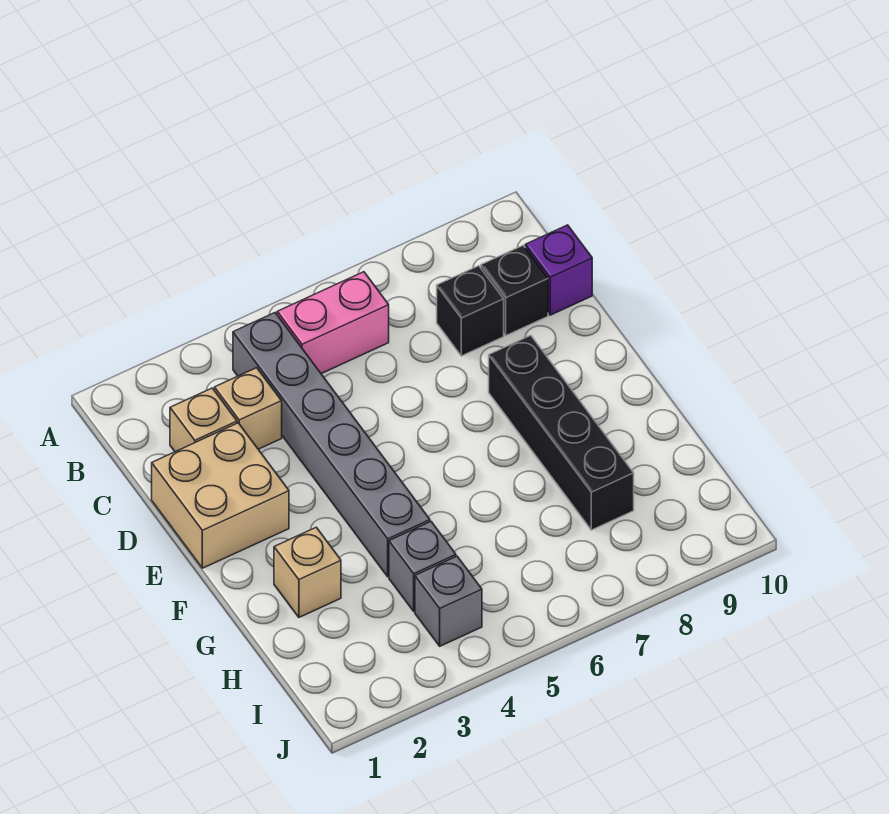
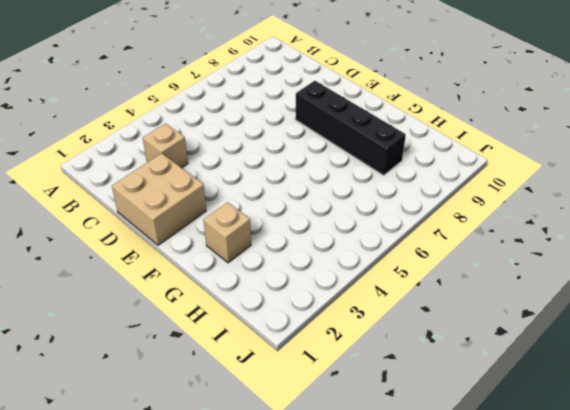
none -> grey brick B4:G4 level 1
none -> pink brick B5:B6 level 1
none -> tan brick C2 level 1

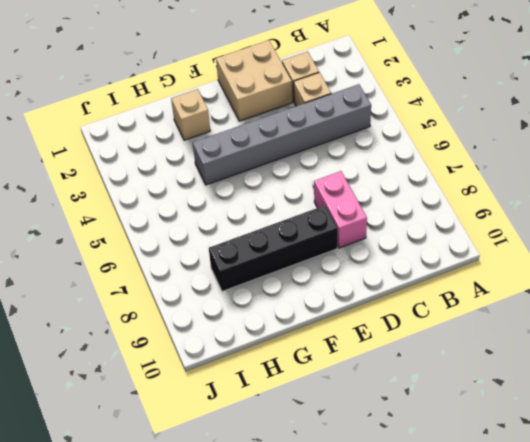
pink brick D7:D8 level 1 -> pink brick B5:B6 level 1
none -> black brick C8 level 1
none -> black brick C9 level 1
none -> purple brick C10 level 1

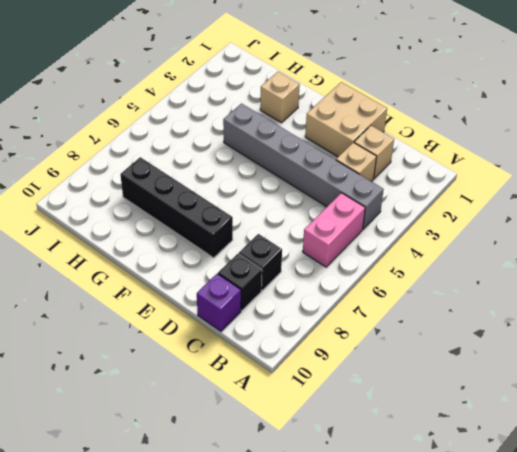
none -> grey brick H4 level 1
none -> grey brick I4 level 1

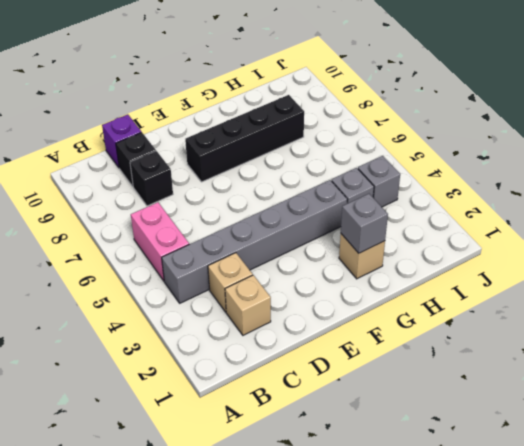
grey brick G2 level 2 -> none
none -> tan brick D1:E2 level 1

